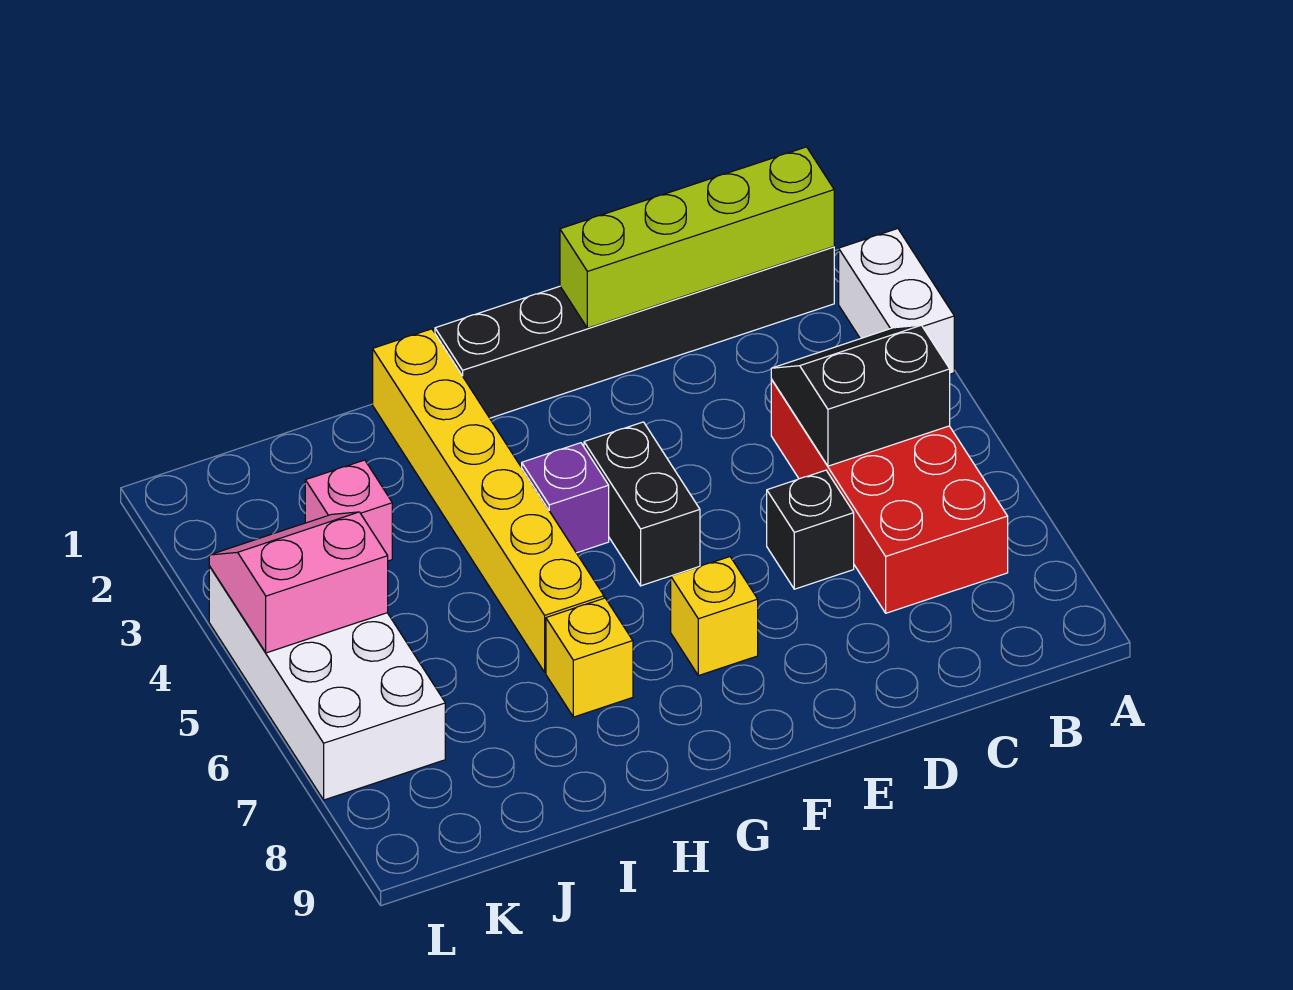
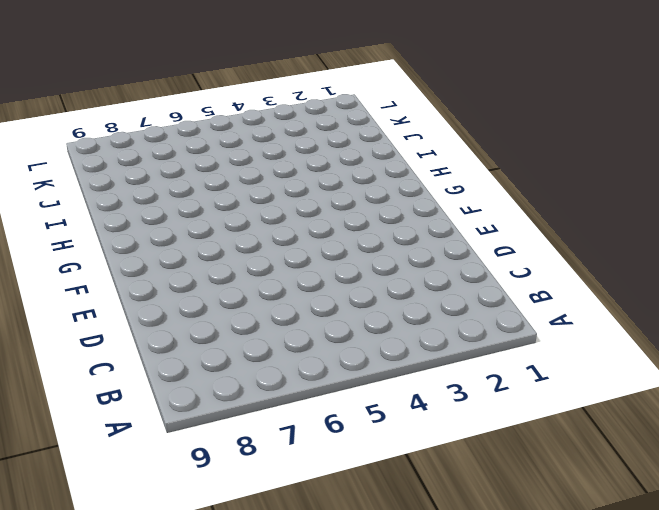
none -> white brick A2:A3 level 1
none -> black brick B1:G1 level 1
none -> red brick B4:C7 level 1

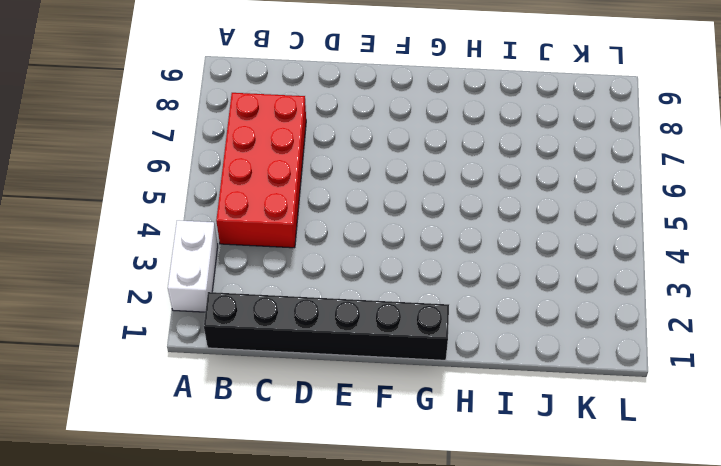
none -> black brick D6 level 1
none -> black brick F4:F5 level 1
none -> yellow brick F7 level 1

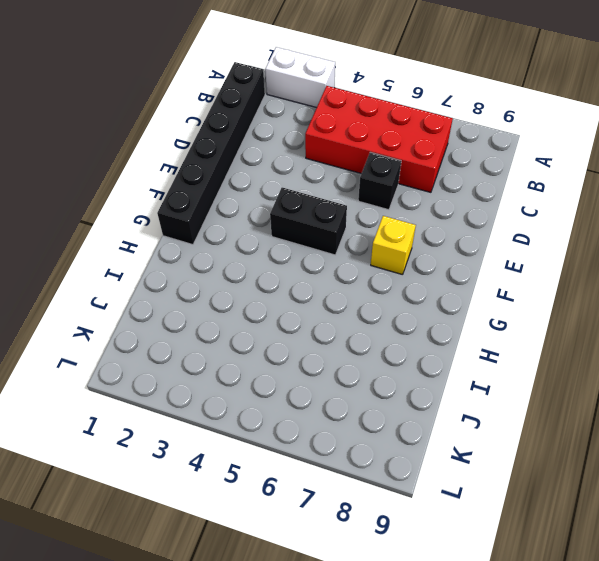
none -> purple brick G4 level 1
none -> yellow brick H1:H6 level 1
none -> yellow brick H7 level 1

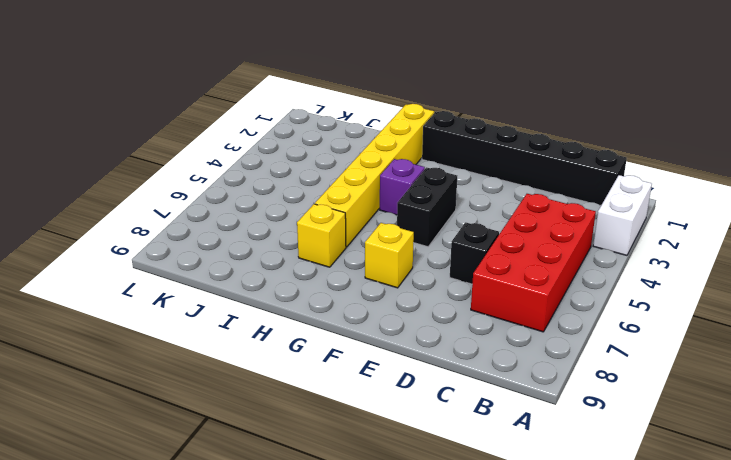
none -> pink brick J3 level 1
none -> white brick K4:L7 level 1
none -> lime brick B1:E1 level 2

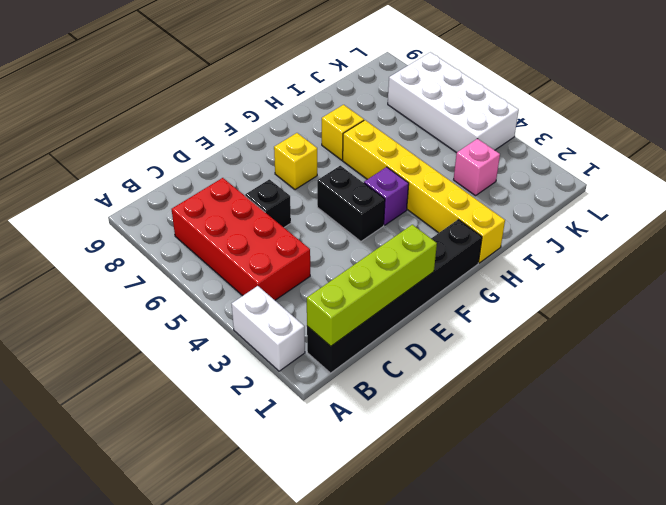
none -> black slope B4:C5 level 2 top 5
none -> pink slope K4:L5 level 2 top 5

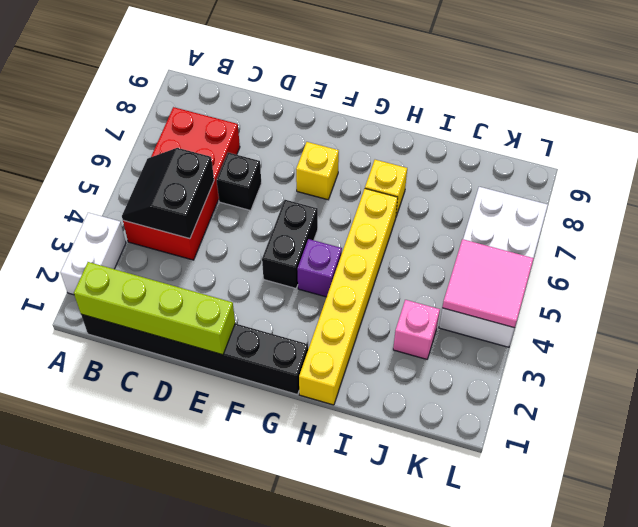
black slope B4:C5 level 2 top C -> black slope B4:C5 level 2 top 5
pink tile K4:L5 level 2 -> pink slope K4:L5 level 2 top 5

